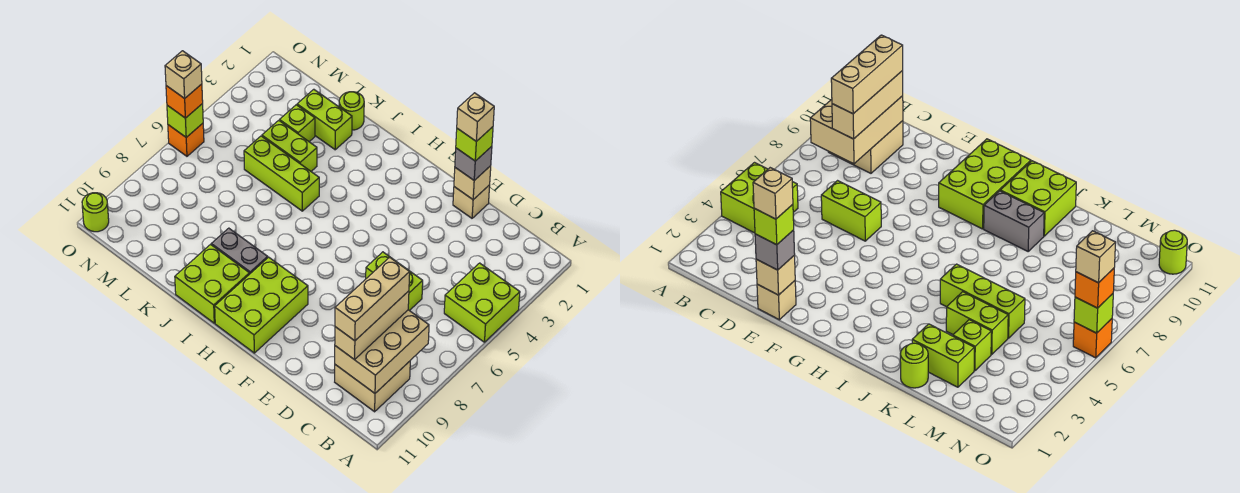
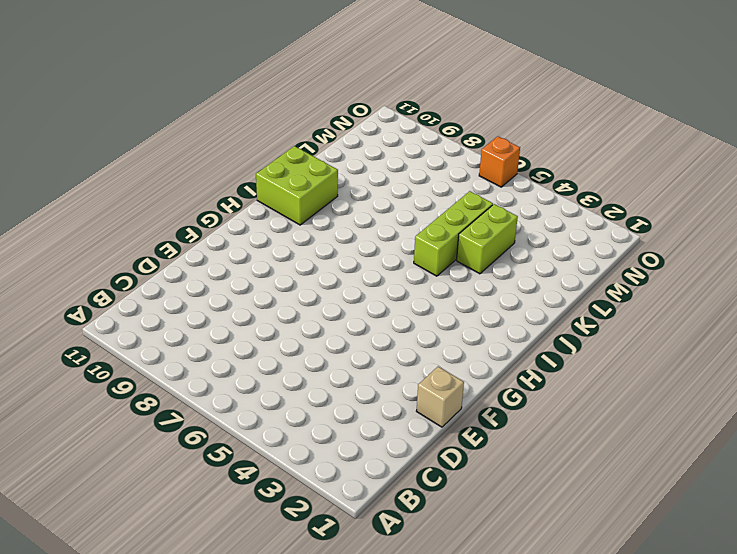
none -> lime brick A4:B5 level 1
none -> tan brick B9:C10 level 1
none -> lime brick D6:E6 level 1

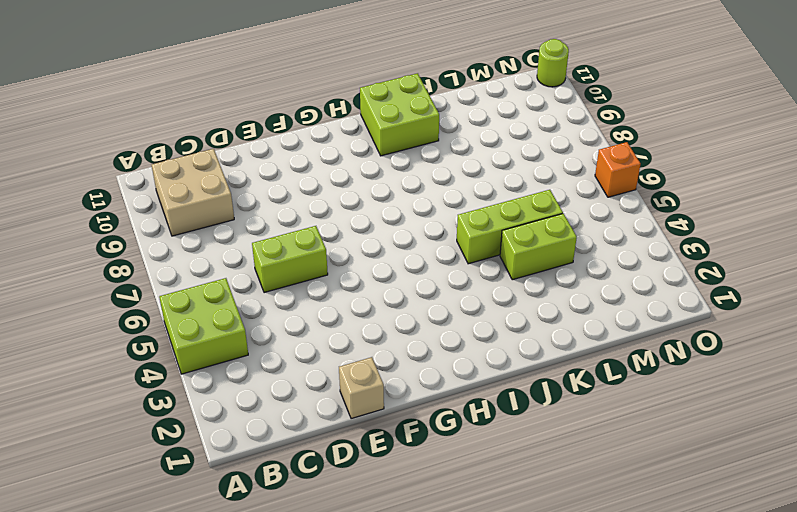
none -> lime brick G9:H11 level 1
none -> grey brick I9:J9 level 1
none -> lime round brick K1 level 1

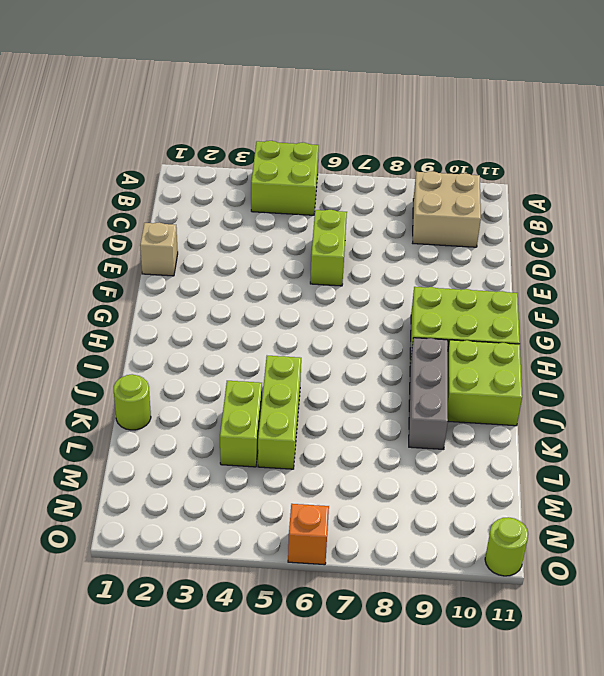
grey brick I9:K9 level 1 -> grey brick I9:J9 level 1
none -> lime brick K2:L2 level 1
none -> lime brick L3 level 1
none -> tan brick B8:C10 level 2

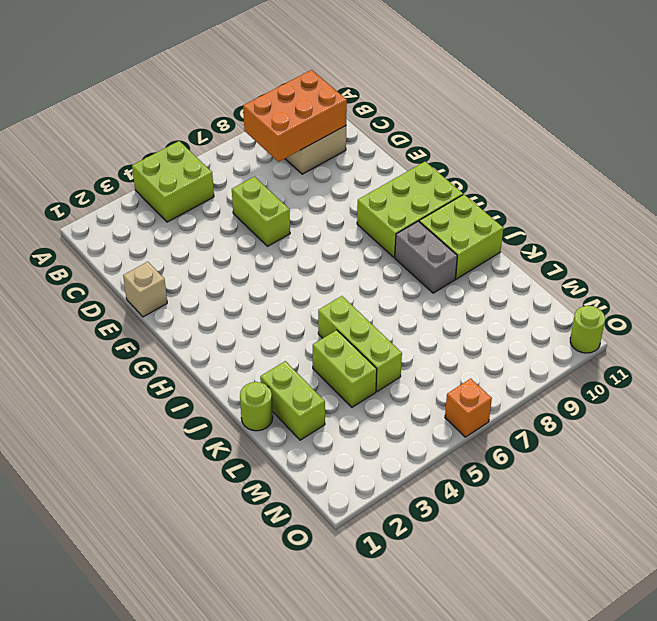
orange brick B8:C10 level 2 -> tan brick B8:C10 level 2
none -> lime brick L3 level 1
none -> tan brick E1 level 2
none -> lime brick O6 level 2

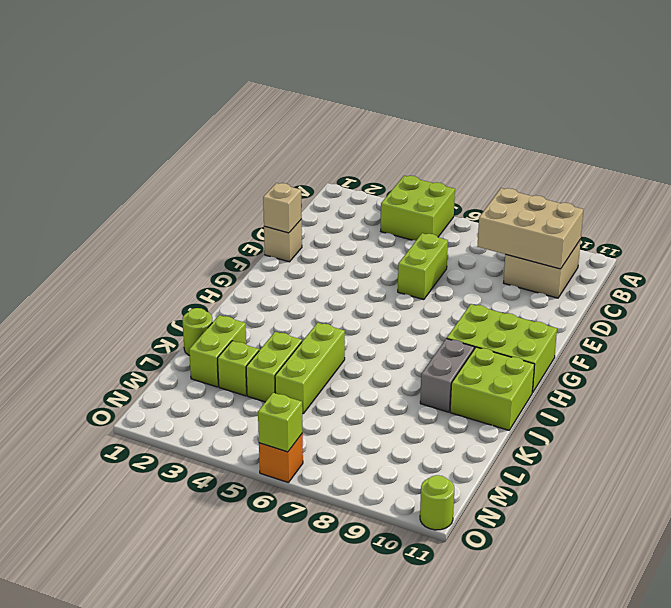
none -> tan brick C8:C10 level 3
none -> grey brick E1 level 3
none -> orange brick O6 level 3

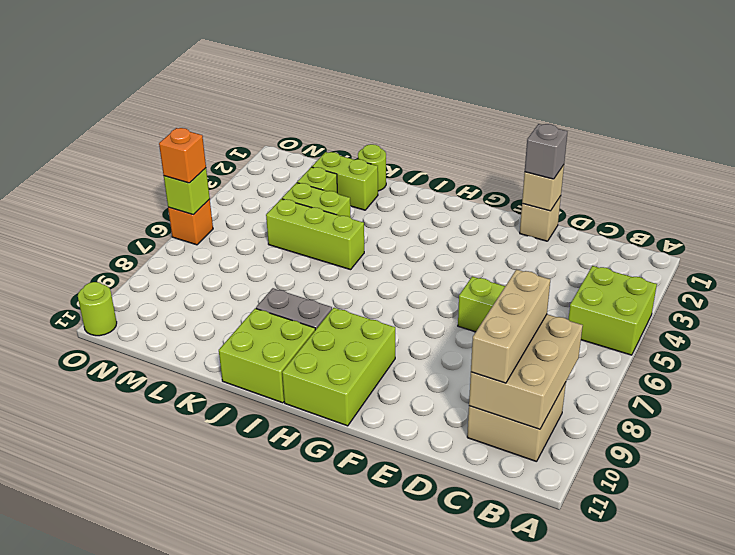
none -> tan brick C8:C10 level 4
none -> lime brick E1 level 4
none -> tan brick O6 level 4

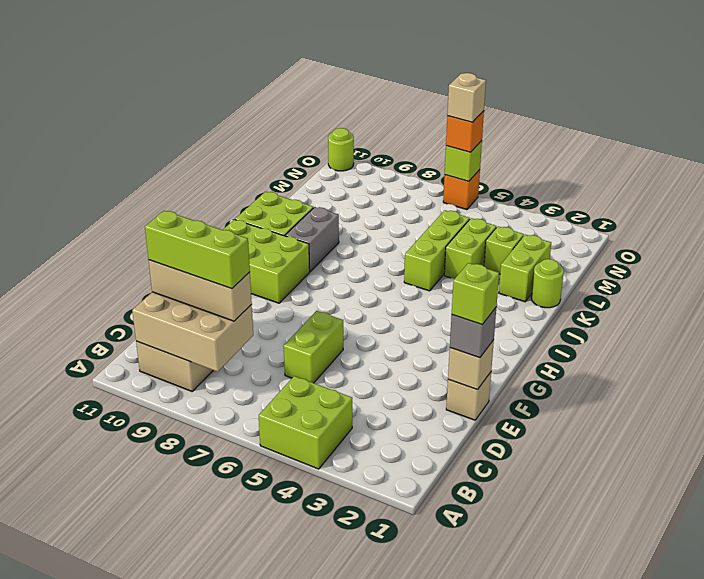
lime brick C8:C10 level 4 -> tan brick C8:C10 level 4
none -> tan brick E1 level 5

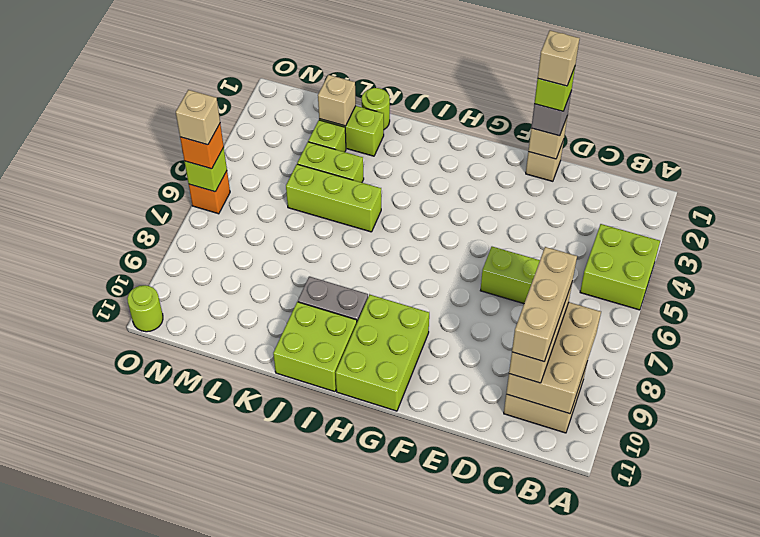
tan brick L2 level 2 -> none

